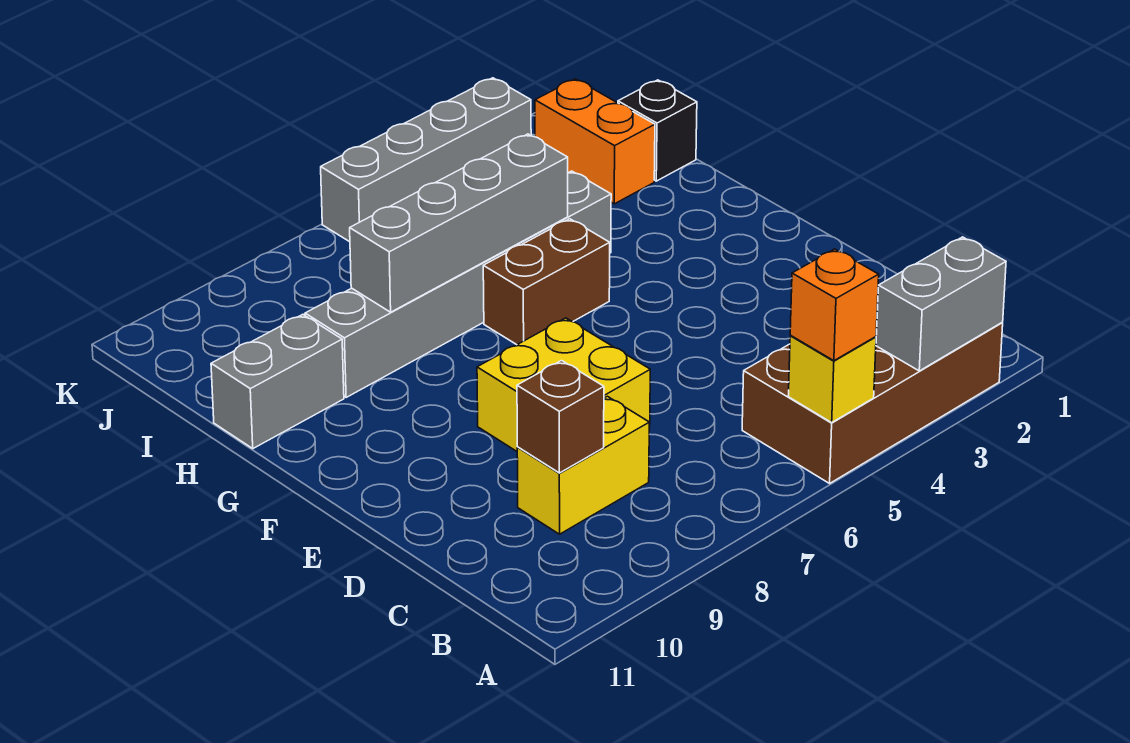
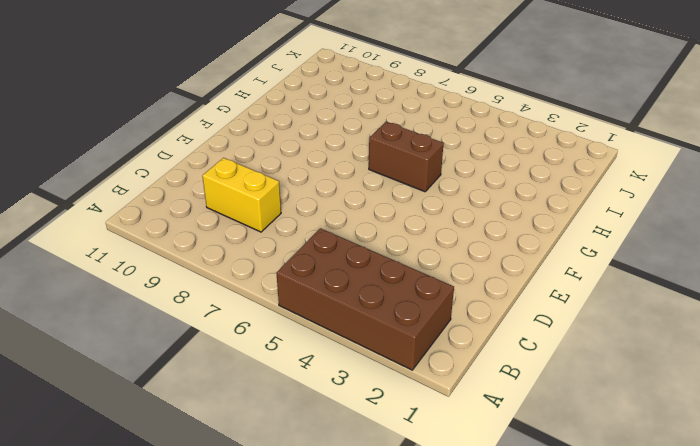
none -> yellow brick D7:E8 level 1
none -> grey brick H4:H9 level 1
none -> grey brick H10:H11 level 1

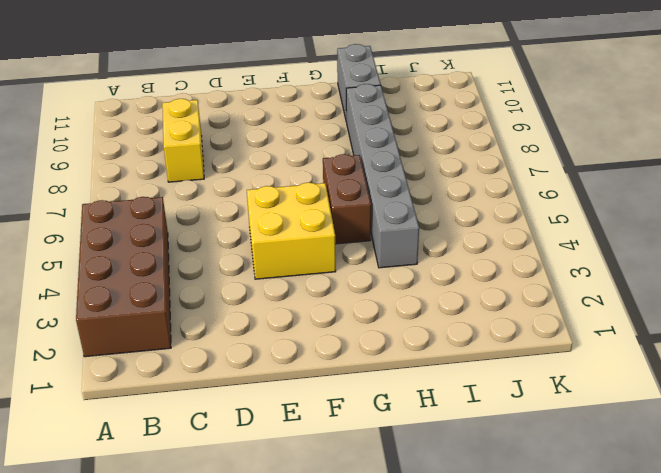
yellow brick E4:F5 level 1 -> yellow brick D7:E8 level 1
none -> black brick I1 level 1
none -> orange brick I2:J2 level 1
none -> grey brick K3:K6 level 1

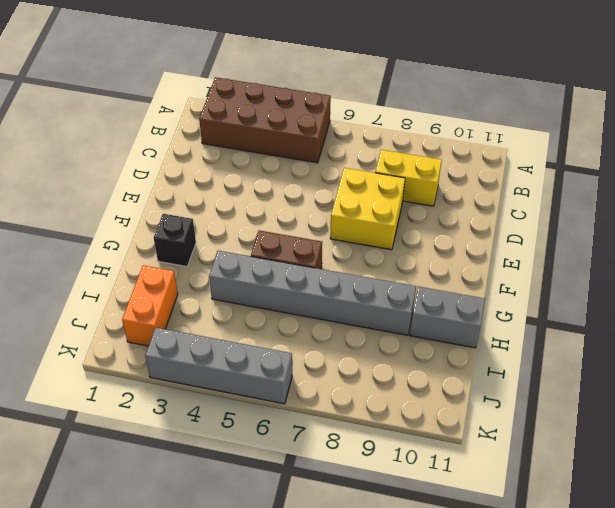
black brick G2 level 1 -> black brick I1 level 1
none -> grey brick A2:A3 level 2
none -> yellow brick A5 level 2
none -> brown brick C9 level 2

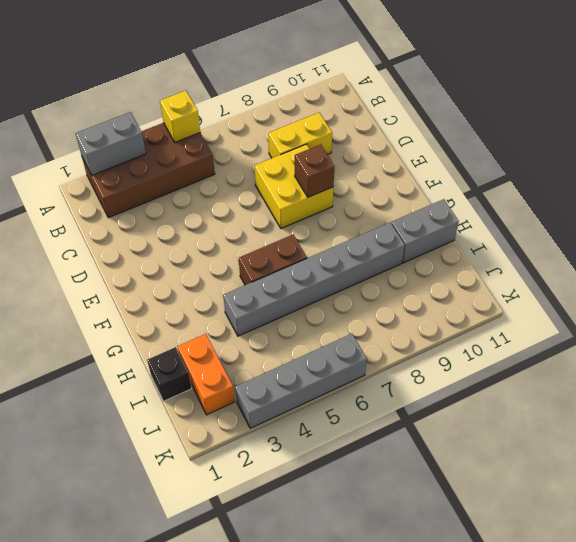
brown brick E8 level 2 -> brown brick C9 level 2
none -> grey brick H5:H8 level 2
none -> orange brick A5 level 3

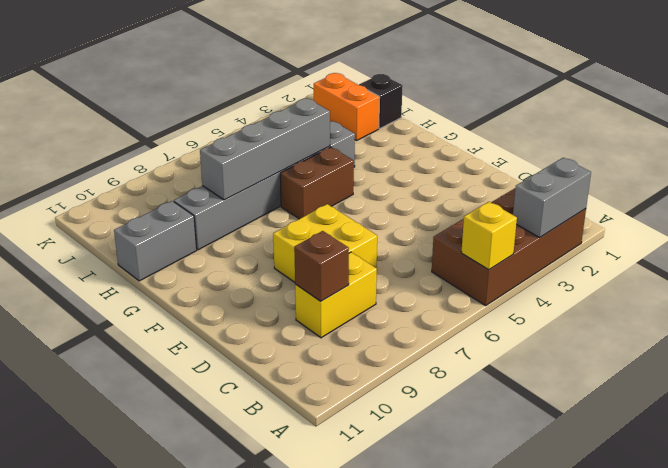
none -> grey brick K3:K6 level 1
none -> orange brick A5 level 3

